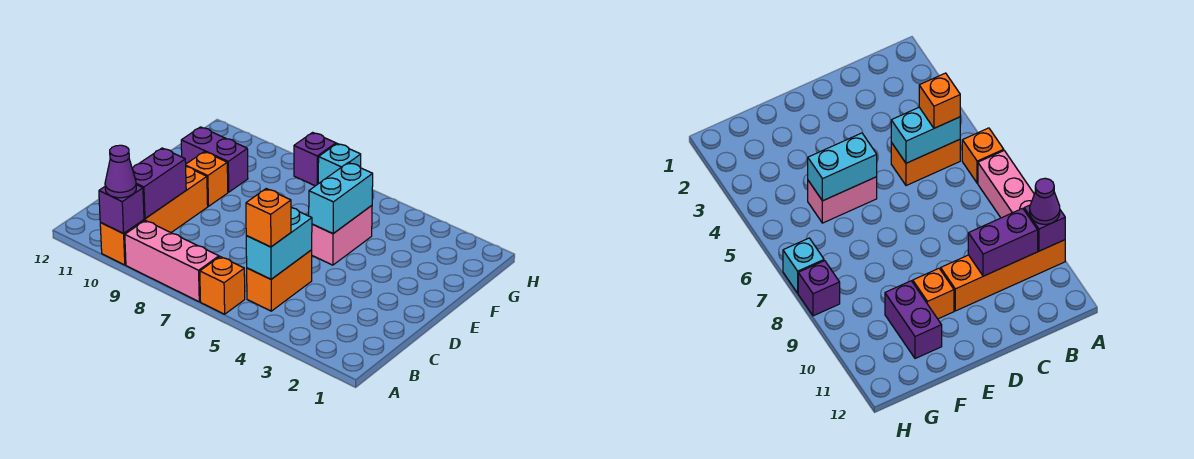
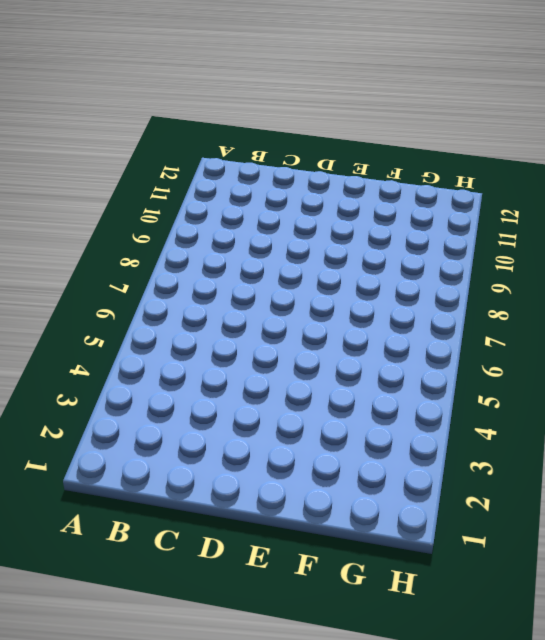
none -> orange brick A6 level 1
none -> pink brick A7:A9 level 1
none -> orange brick A10:D10 level 1

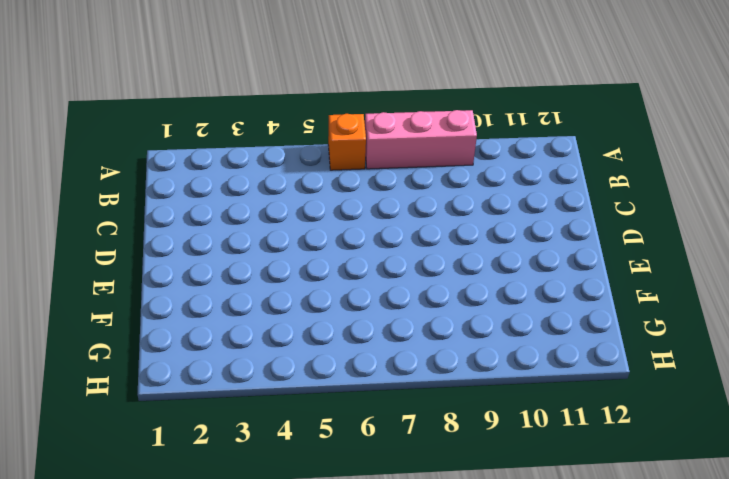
none -> orange brick A10:D10 level 1
none -> orange brick B5:C5 level 1
none -> pink brick E5:F5 level 1

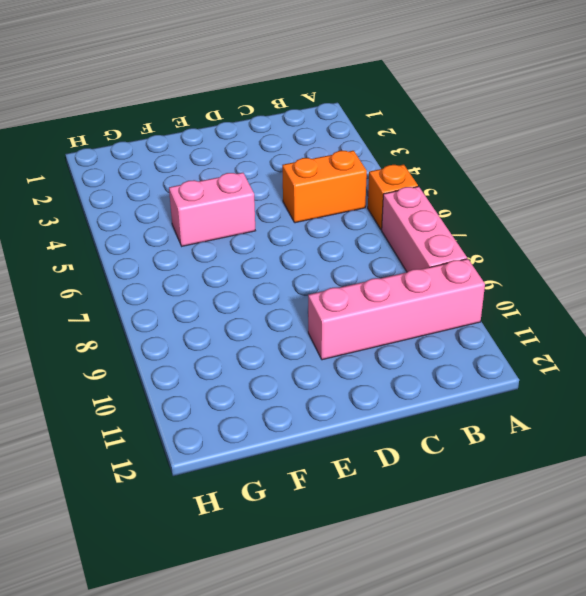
pink brick A10:D10 level 1 -> orange brick A10:D10 level 1
none -> orange brick E10 level 1
none -> purple brick F10:F11 level 1
none -> cyan brick H7 level 1

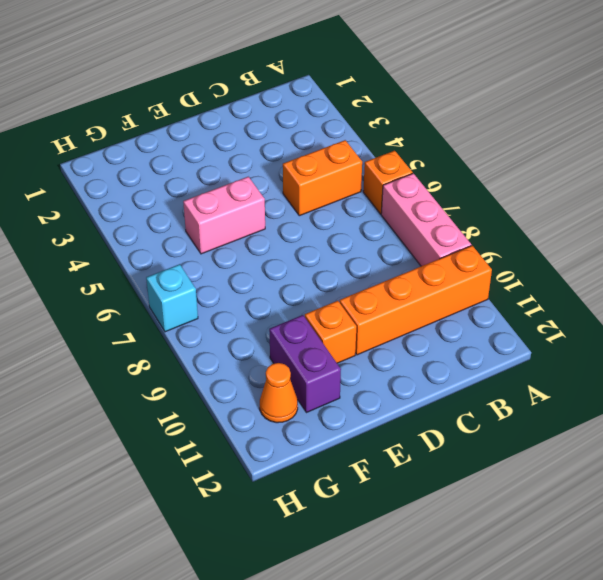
orange cone G11 level 1 -> none
none -> purple brick H8 level 1
none -> purple brick A10 level 2
none -> cyan brick B5:C5 level 2

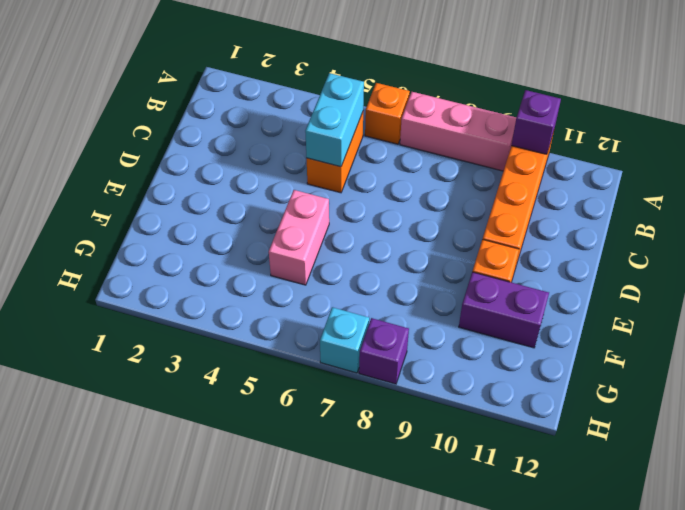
none -> purple brick B10:C10 level 2
none -> cyan brick E5:F5 level 2
none -> purple cone A10 level 3

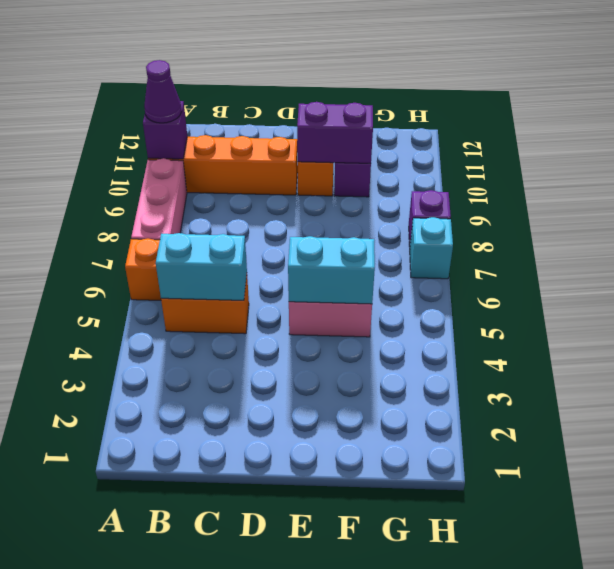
purple brick E10:F10 level 2 -> purple brick B10:C10 level 2
none -> orange brick B5 level 3

